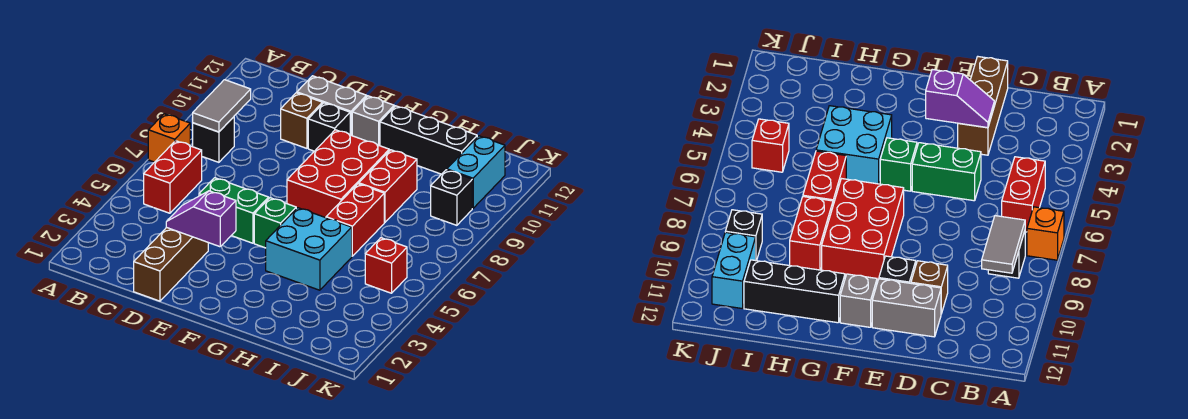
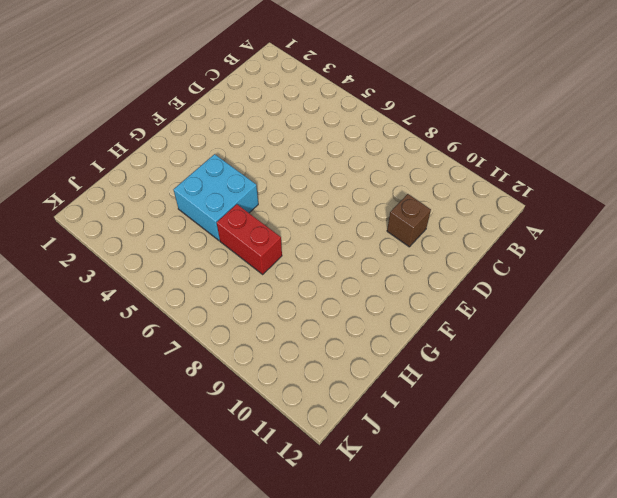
none -> orange brick A7 level 1
none -> red brick B5:B6 level 1
none -> black brick B8 level 1

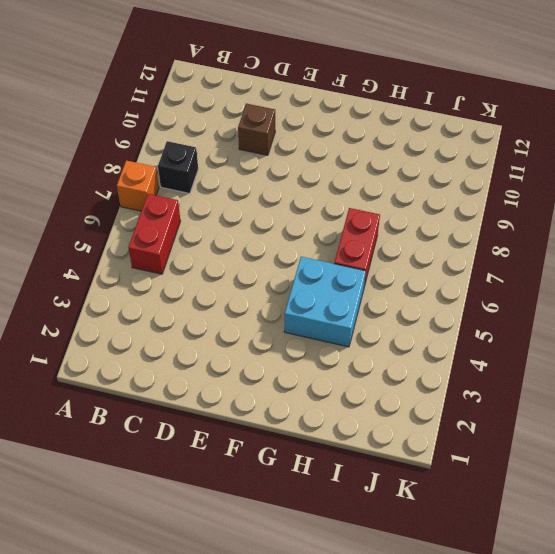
none -> brown brick D1:D3 level 1
none -> green brick D5:E5 level 1
none -> grey brick D11:E11 level 1

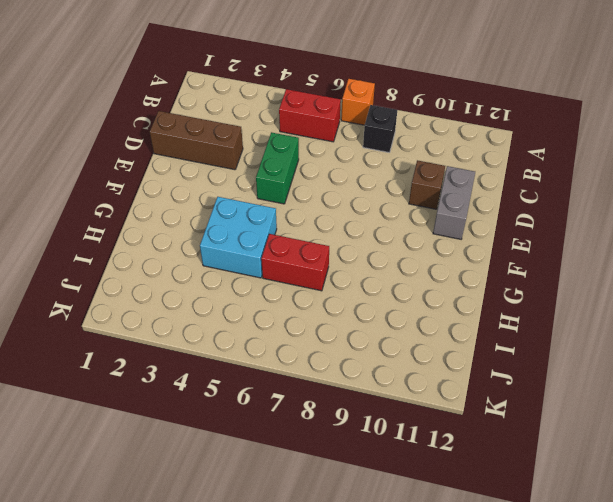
none -> black brick E10 level 1
none -> green brick F5 level 1
none -> red brick F7:G9 level 1

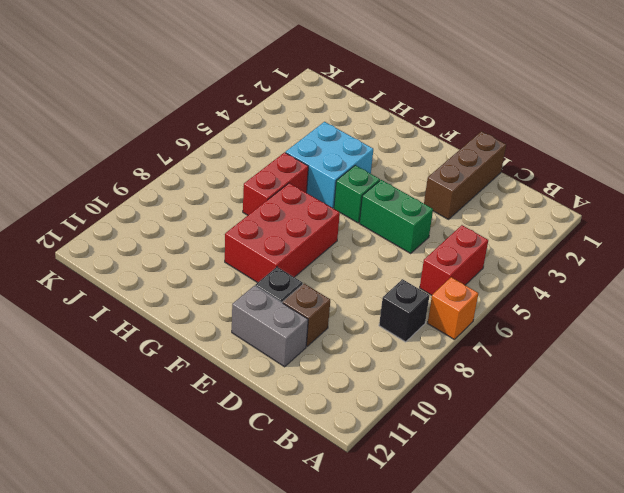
none -> grey brick F11 level 1
none -> black brick G11:I11 level 1
none -> red brick H8:H9 level 1

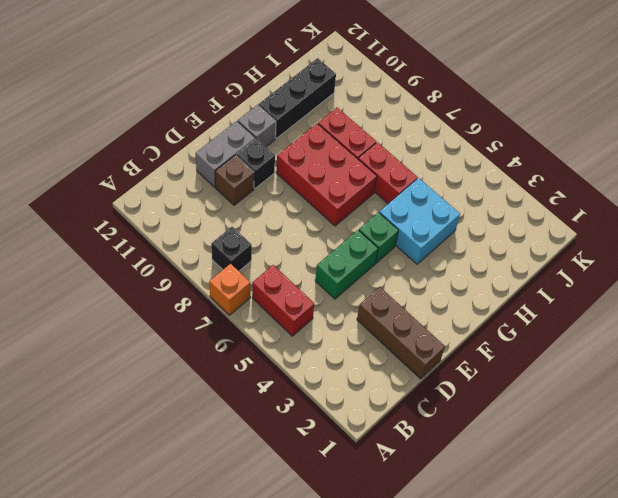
none -> red brick J5 level 1
none -> black brick J9 level 1
none -> cyan brick J10:J11 level 1

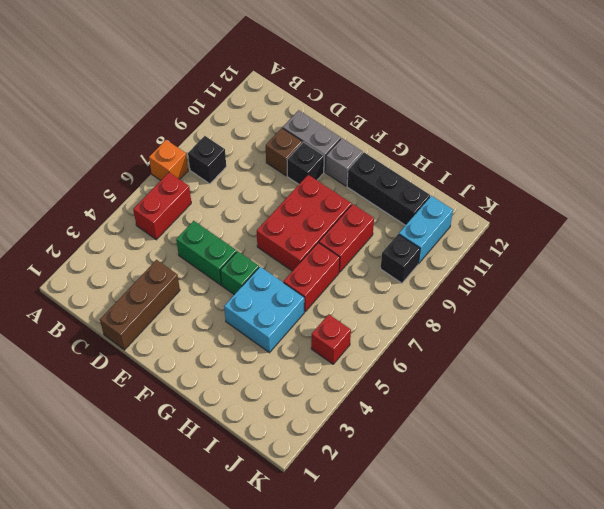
none -> grey tile B8:B9 level 2
none -> purple slope D3:E3 level 2 top E

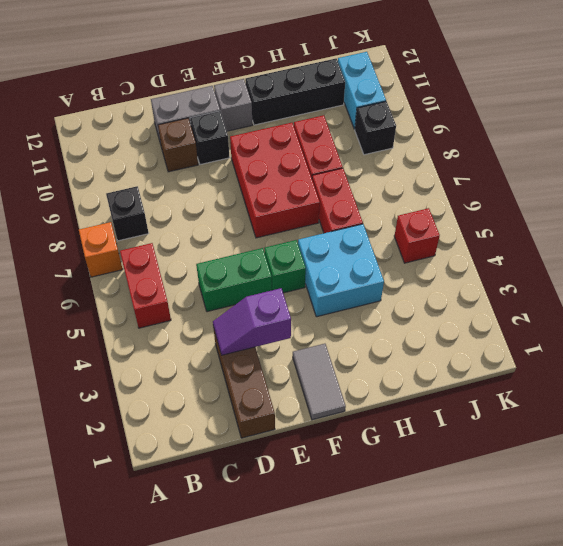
grey tile F1:F2 level 1 -> grey tile B8:B9 level 2

